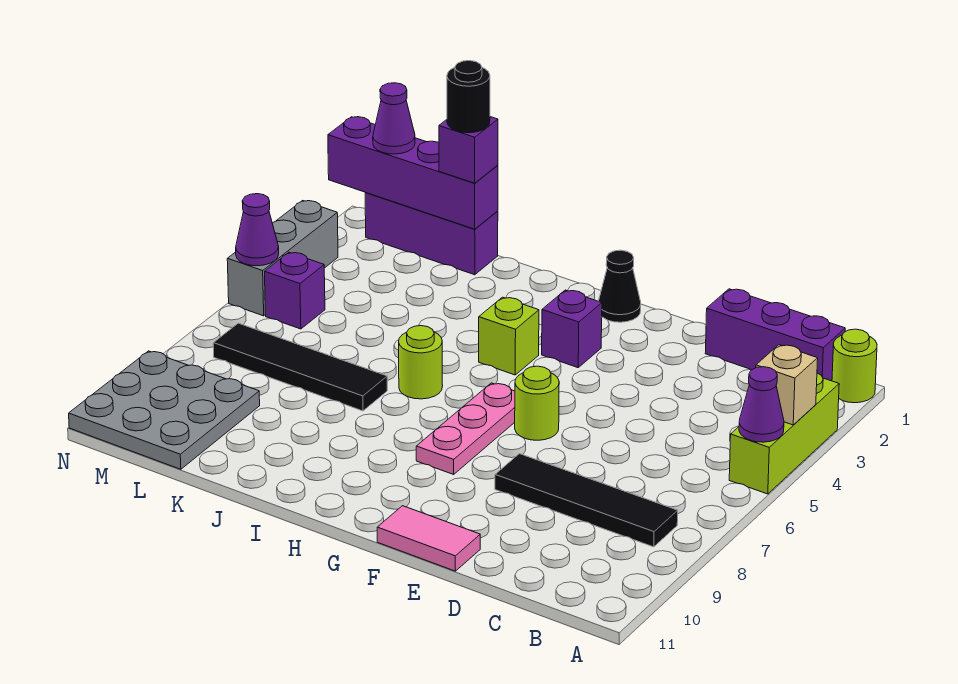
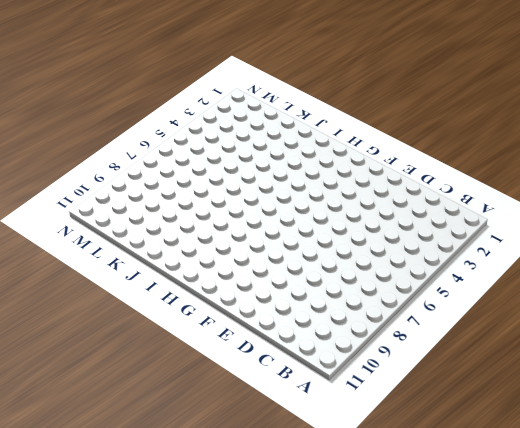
none -> lime round brick A1 level 1
none -> lime brick A3:A5 level 1
none -> purple brick B1:D1 level 1

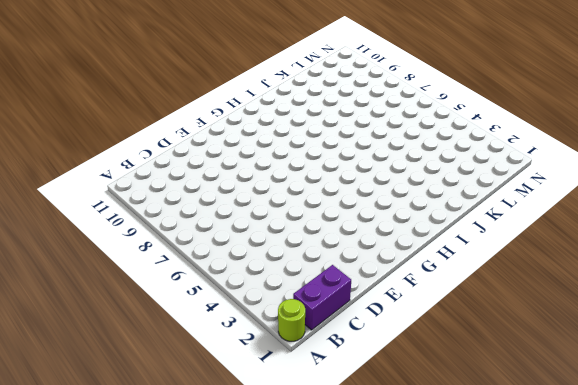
purple brick B1:C1 level 1 -> purple brick B1:D1 level 1
none -> lime brick A3:A5 level 1
none -> black tile B8:E8 level 1
none -> pink tile E11:F11 level 1

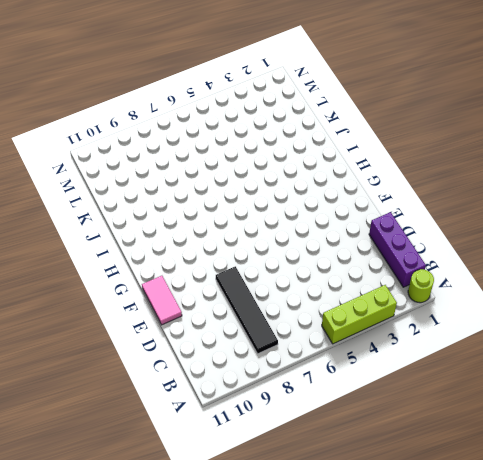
none -> lime round brick F6 level 1
none -> black cone G1 level 1
none -> purple brick G3 level 1

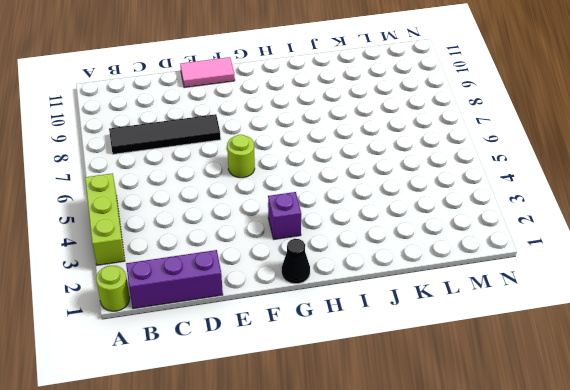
none -> pink plate G6:G8 level 1
none -> lime brick H4 level 1
none -> lime round brick I6 level 1

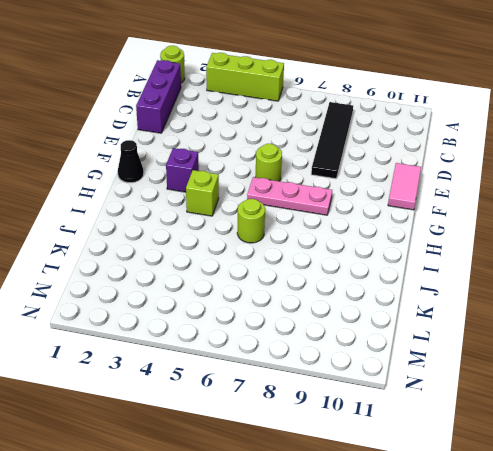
none -> black tile J7:M7 level 1
none -> purple brick K1:M1 level 1
none -> grey plate L9:N11 level 1

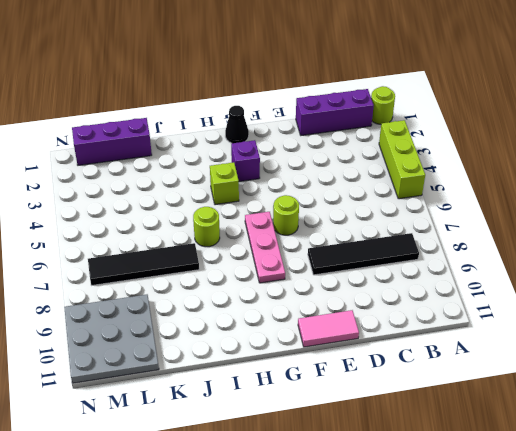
none -> purple brick M5 level 1
none -> grey brick N3:N5 level 1
none -> tan brick A4 level 2

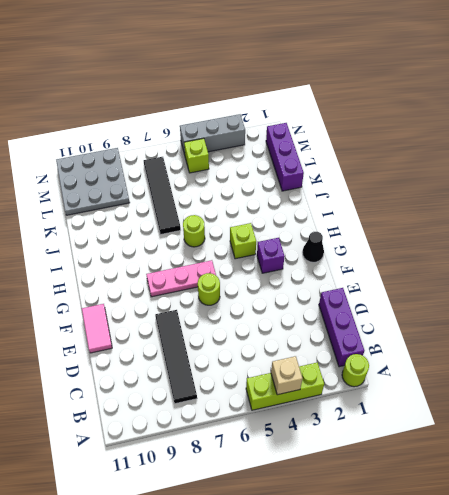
lime brick M5 level 1 -> purple brick M5 level 1
none -> purple cone A5 level 2
none -> purple brick K1:N1 level 2
none -> purple cone N5 level 2

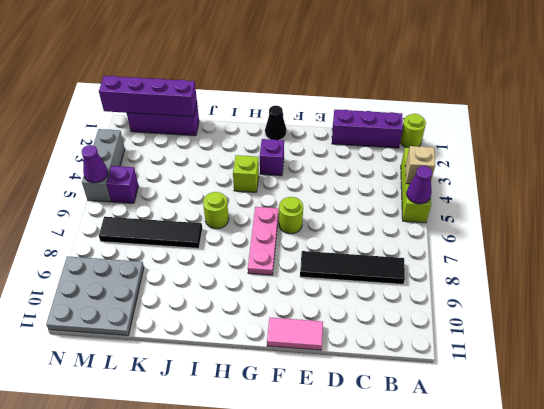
none -> purple brick K1 level 3
none -> purple cone M1 level 3
none -> black round brick K1 level 4

